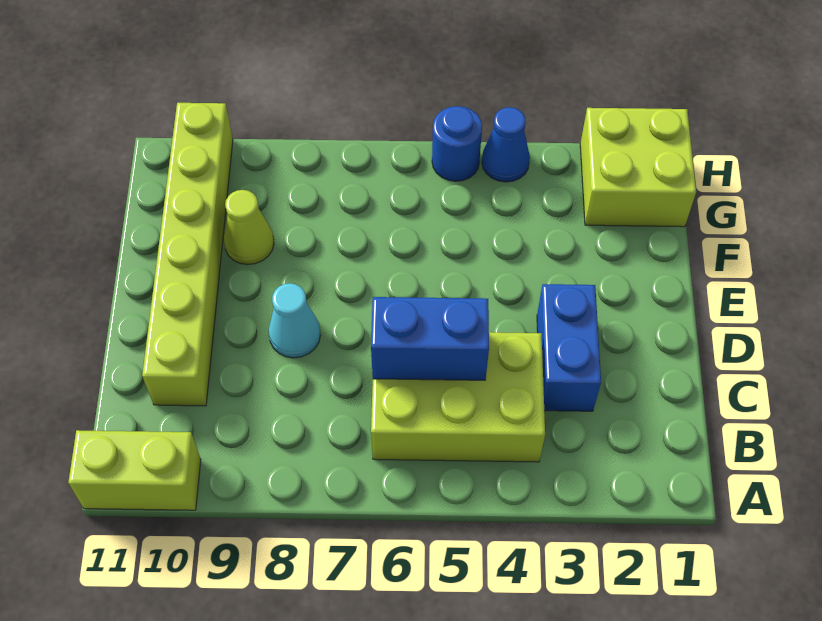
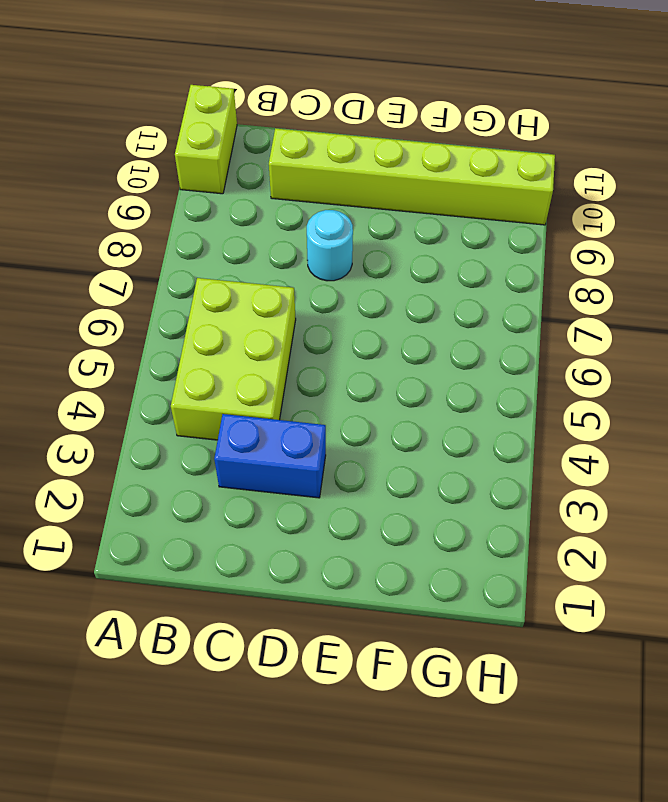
cyan round brick D8 level 1 -> cyan cone D8 level 1
none -> lime cone F9 level 1
none -> lime brick G1:H2 level 1

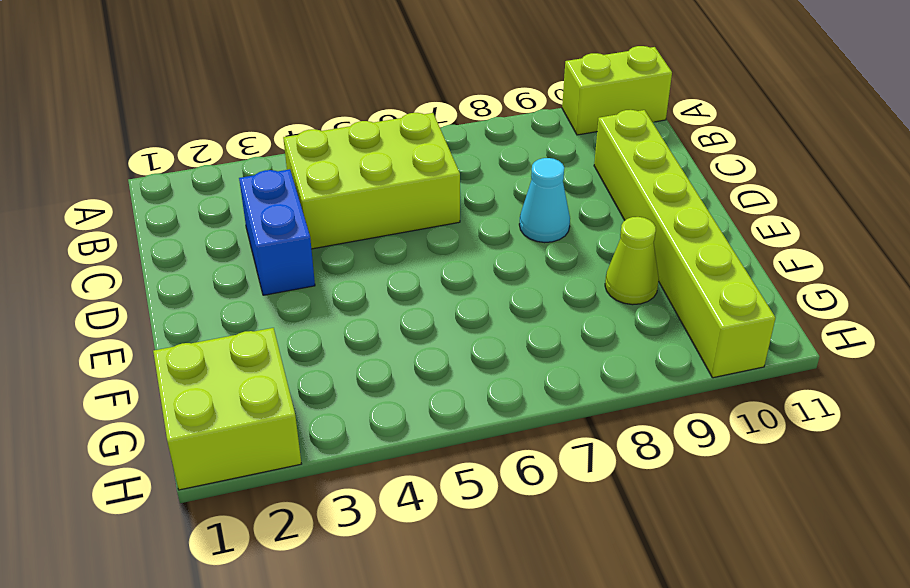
none -> blue cone H4 level 1
none -> blue round brick H5 level 1

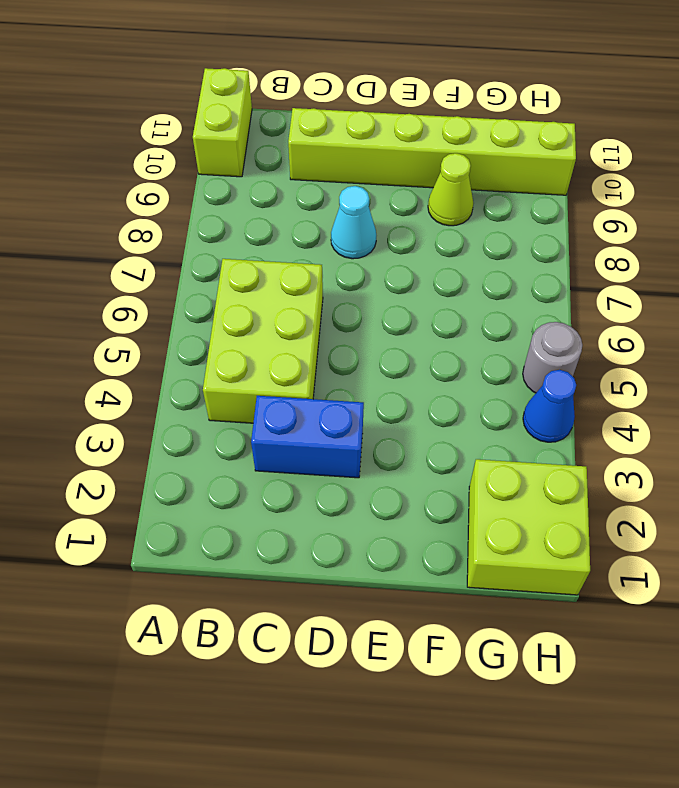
grey round brick H5 level 1 -> blue round brick H5 level 1
none -> blue brick C5:C6 level 2

